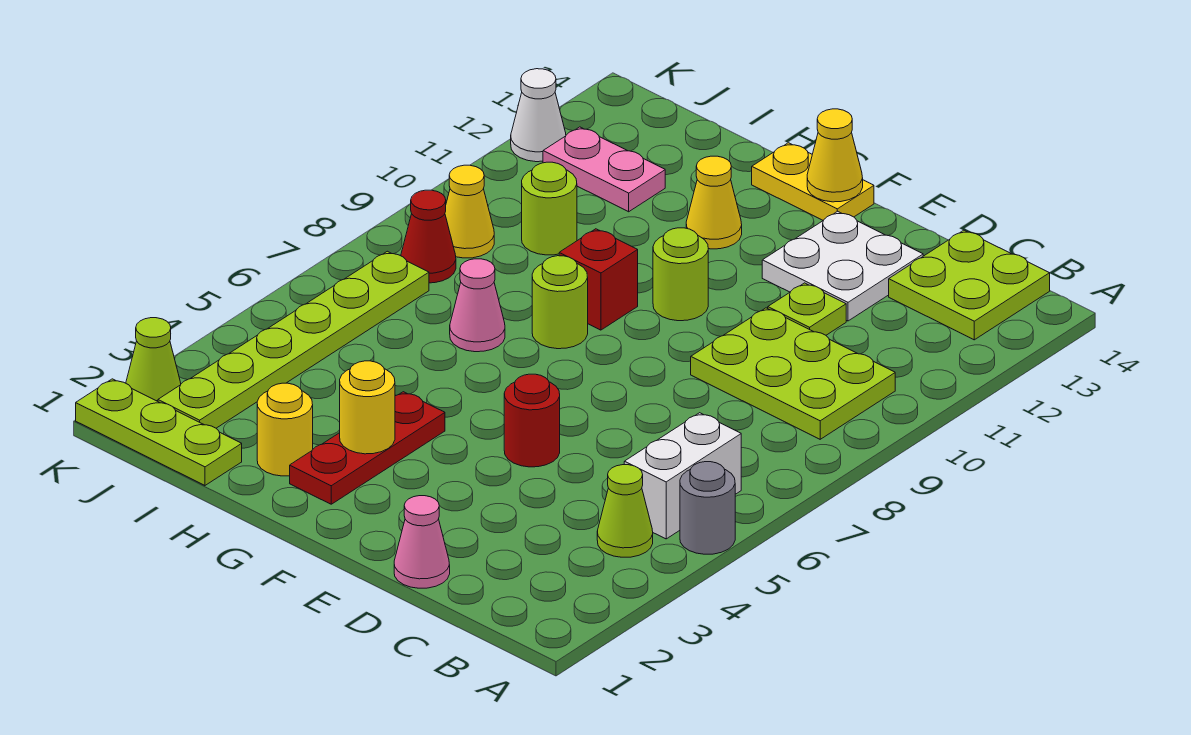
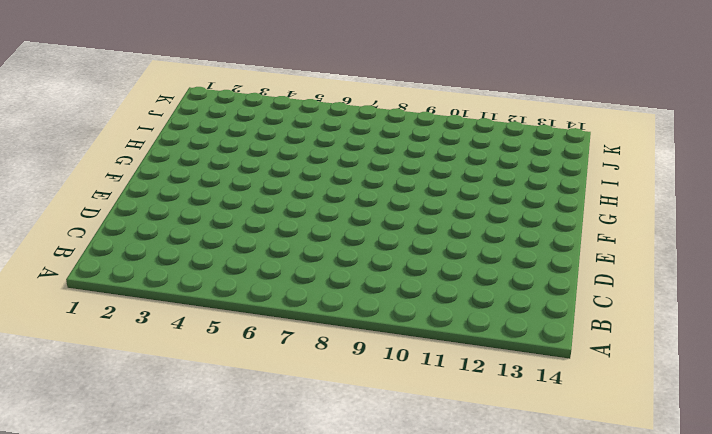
none -> grey round brick A5 level 1
none -> lime cone B4 level 1
none -> white brick B5:B6 level 1

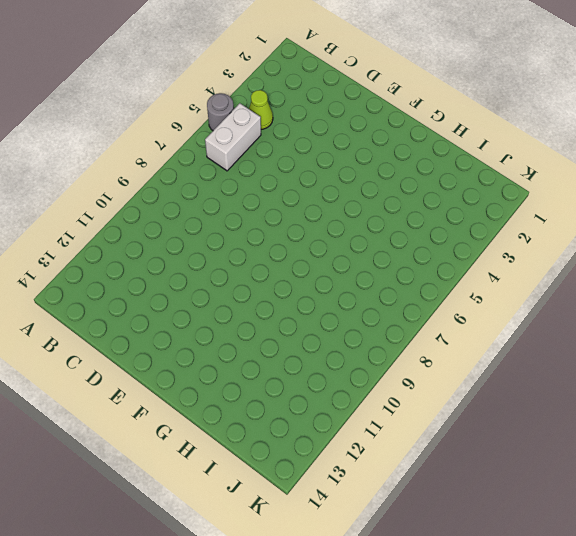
none -> lime plate B9:D10 level 1
none -> lime plate B13:C14 level 1
none -> pink cone D1 level 1

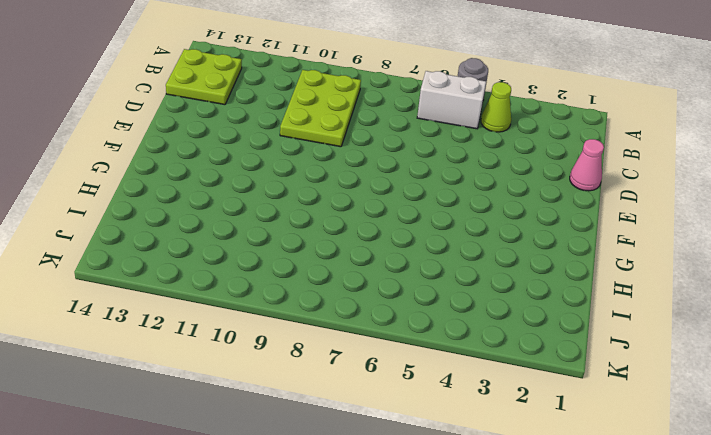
none -> lime plate D11 level 1
none -> white plate D12:E13 level 1
none -> red round brick E5 level 1

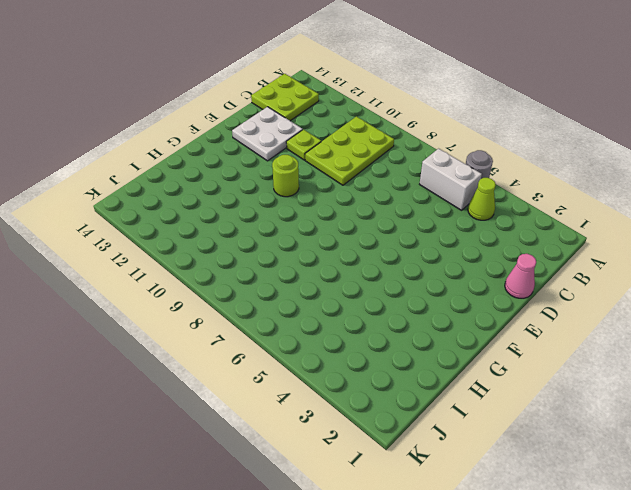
none -> red round brick E5 level 1
none -> yellow plate F14:G14 level 1
none -> red plate G2:G4 level 1

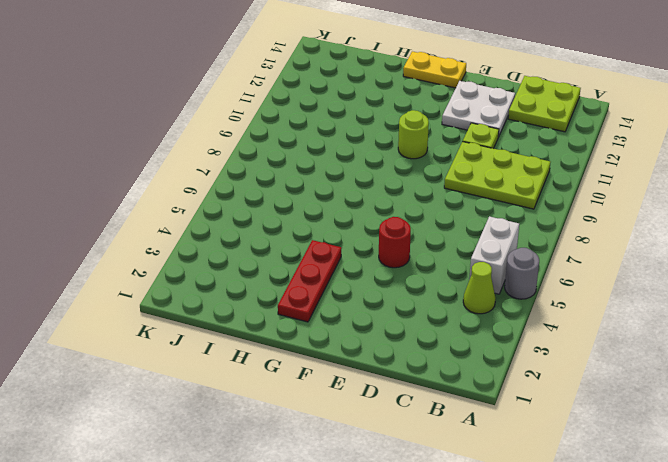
none -> pink cone D1 level 1
none -> lime round brick G8 level 1
none -> red brick G9 level 1

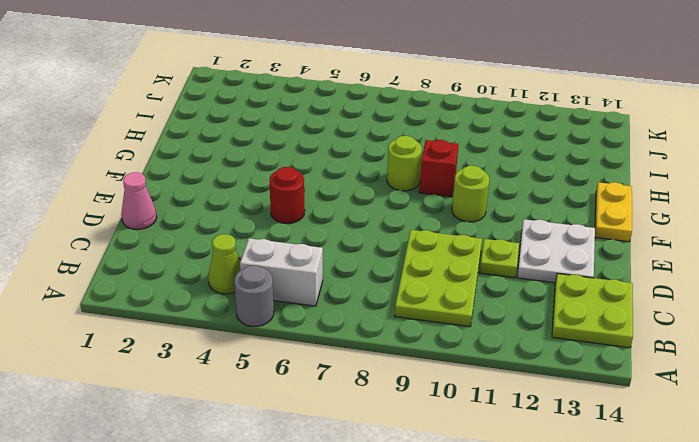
none -> red plate G2:G4 level 1
none -> yellow cone G12 level 1
none -> yellow round brick H2 level 1

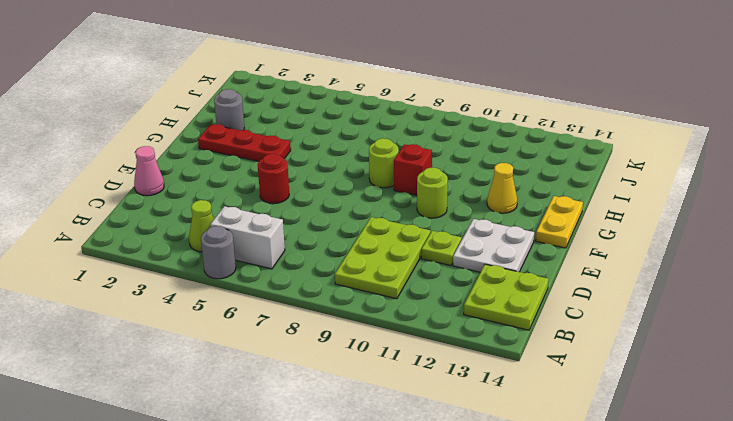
grey round brick H2 level 1 -> yellow round brick H2 level 1
none -> pink cone H7 level 1
none -> lime plate I1:K1 level 1
none -> lime round brick I10 level 1

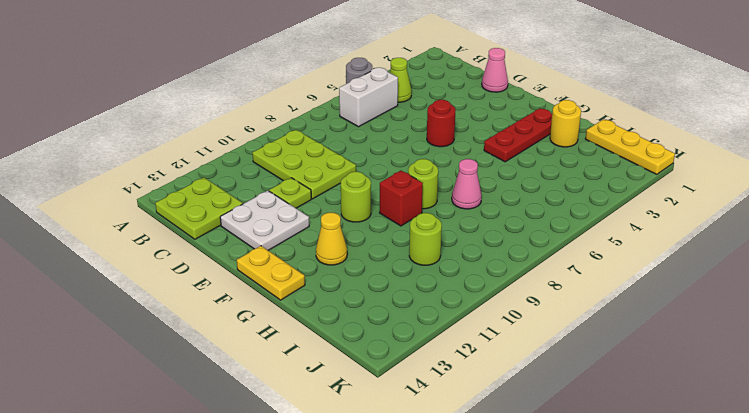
yellow plate I1:K1 level 1 -> lime plate I1:K1 level 1
none -> pink plate I12:J12 level 1
none -> lime plate J2:J7 level 1
none -> red cone J8 level 1

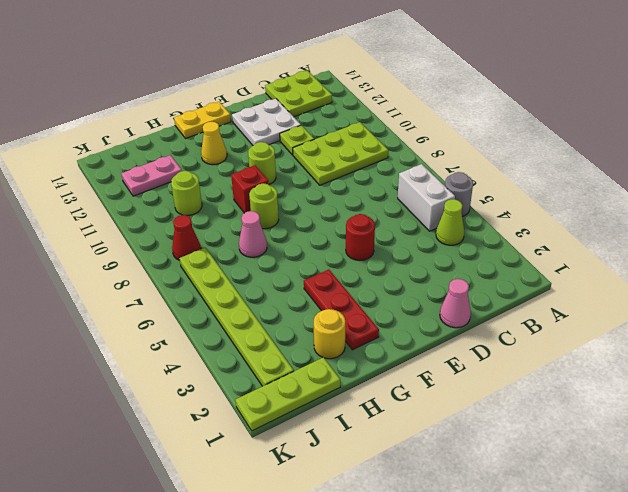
none -> yellow cone J9 level 1
none -> lime cone K2 level 1
none -> white cone K12 level 1

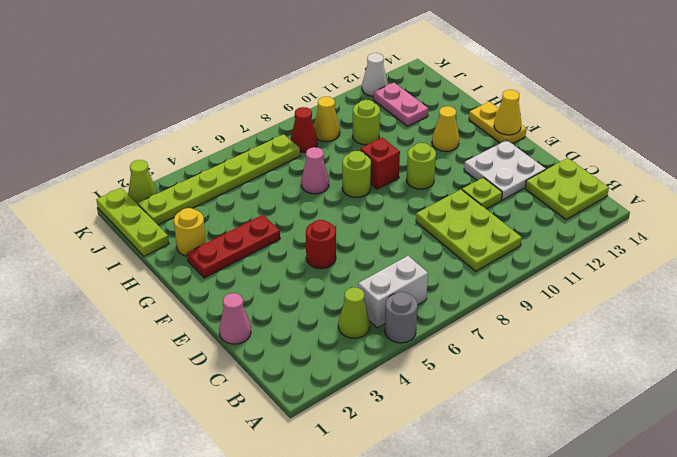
none -> yellow round brick G3 level 2

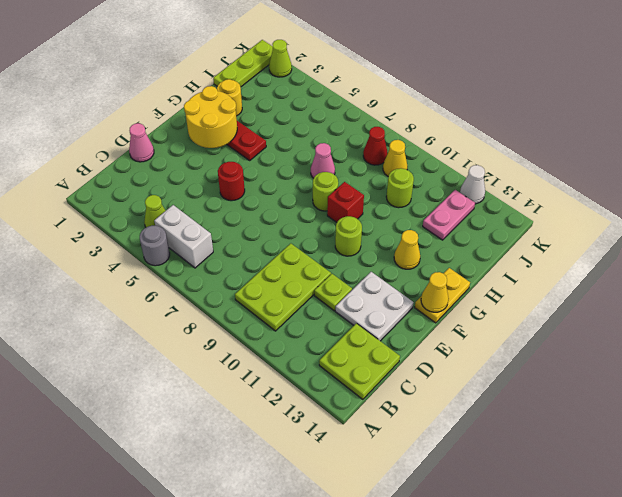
yellow round brick F2:G3 level 2 -> yellow round brick G3 level 2
none -> lime plate J2:J7 level 1

